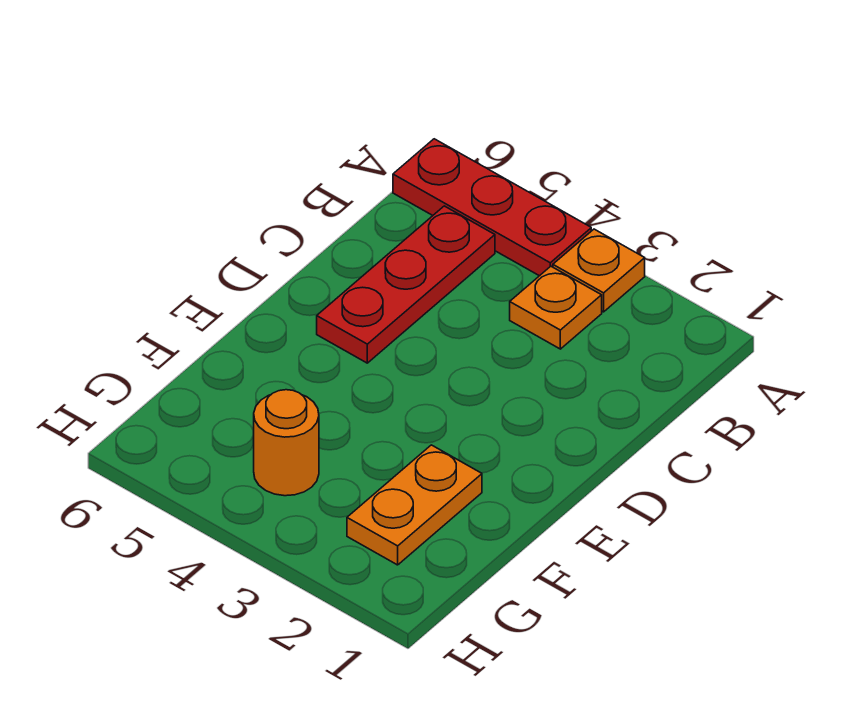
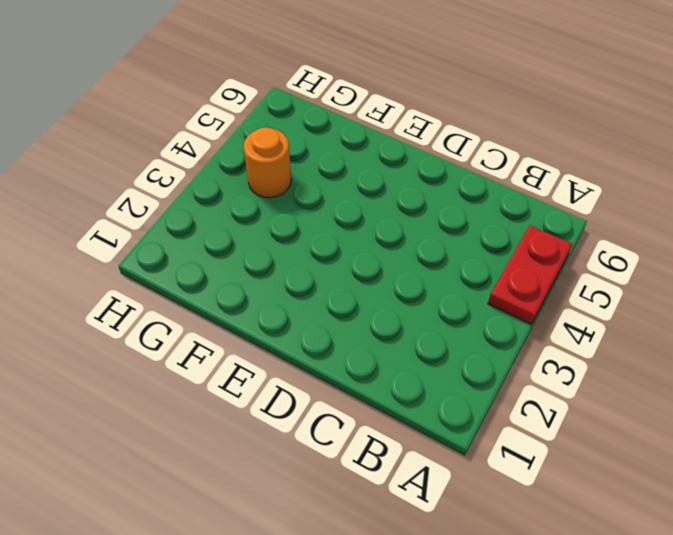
red plate A4:A5 level 1 -> red plate A4:A6 level 1
none -> orange plate A3 level 1
none -> orange plate B3 level 1

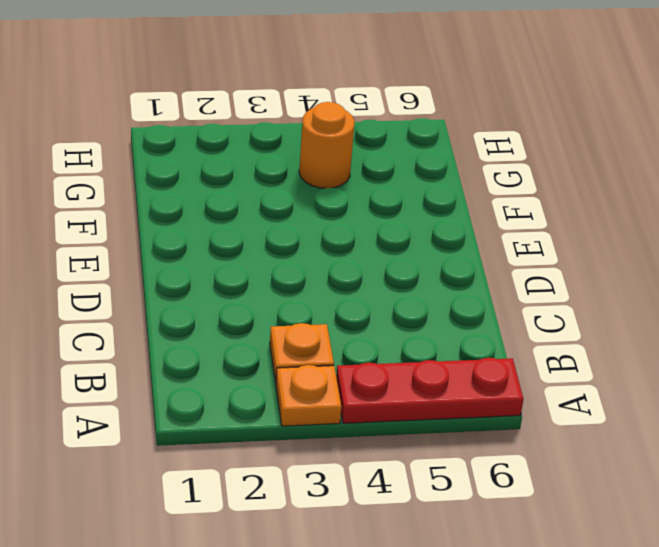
none -> red plate B5:D5 level 1
none -> orange plate F2:G2 level 1

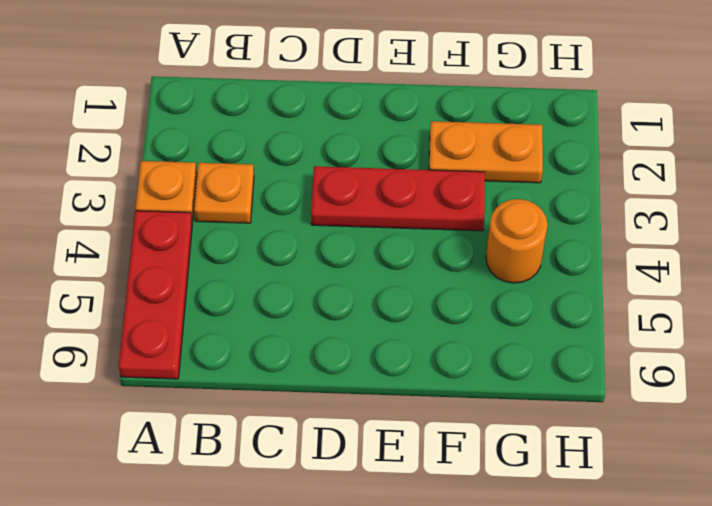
red plate D3:F3 level 1 -> red plate B5:D5 level 1

